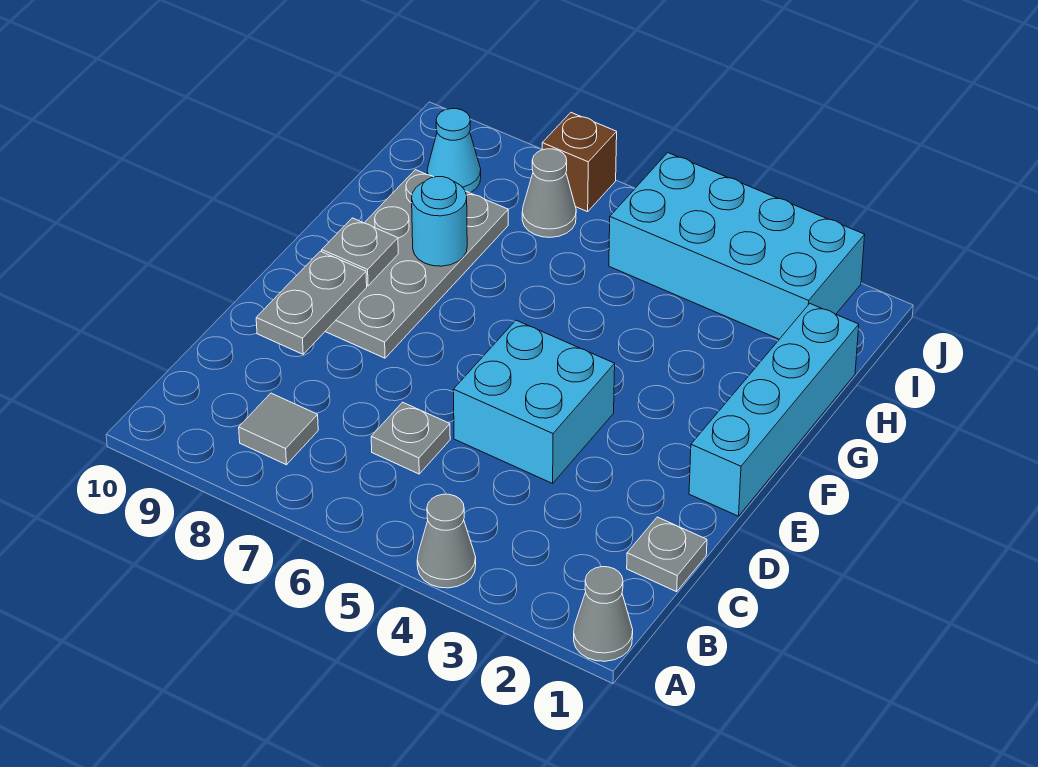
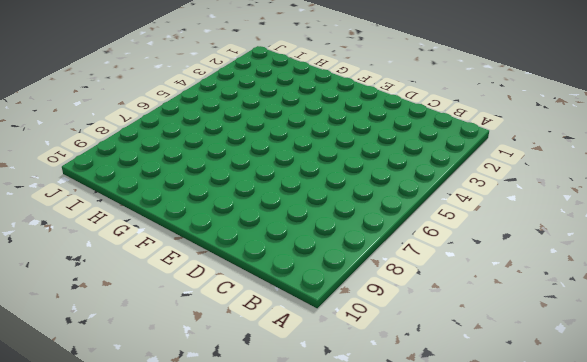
none -> grey cone A1 level 1
none -> grey cone A4 level 1
none -> grey tile B8 level 1

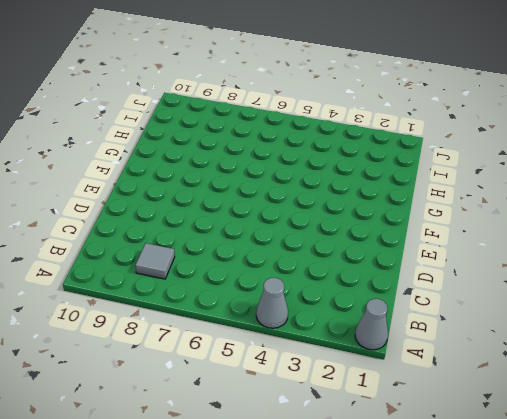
none -> grey plate C1 level 1
none -> grey plate C6 level 1
none -> cyan brick D4:E5 level 1

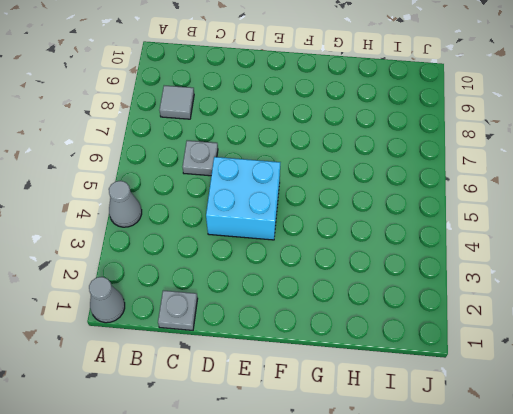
none -> cyan brick E1:H1 level 1
none -> grey plate E8:H9 level 1
none -> cyan brick I2:J5 level 1

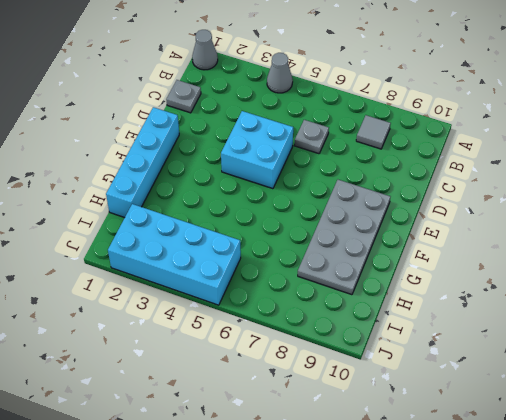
none -> grey cone I7 level 1
none -> cyan cone I9 level 1
none -> brown brick J7 level 1

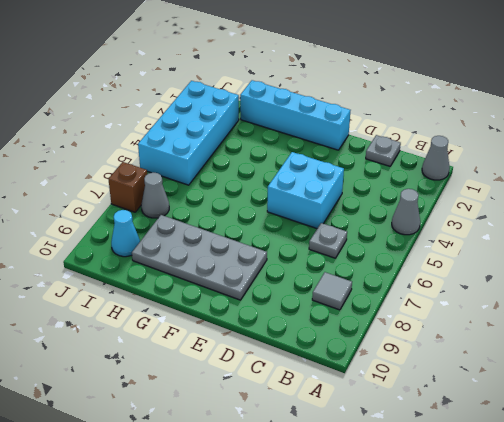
none -> grey plate D9:E9 level 2
none -> grey plate F9 level 2
none -> cyan round brick G8 level 2

